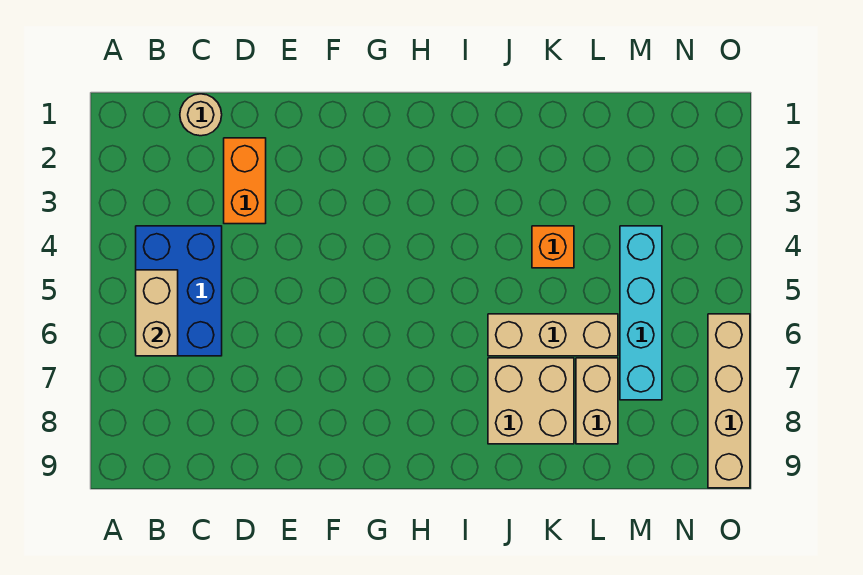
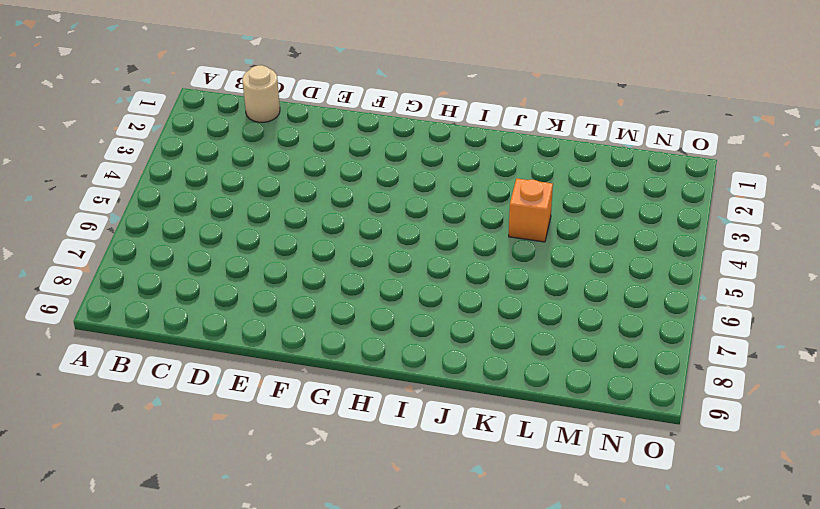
none -> blue brick B4:C6 level 1
none -> orange brick D2:D3 level 1

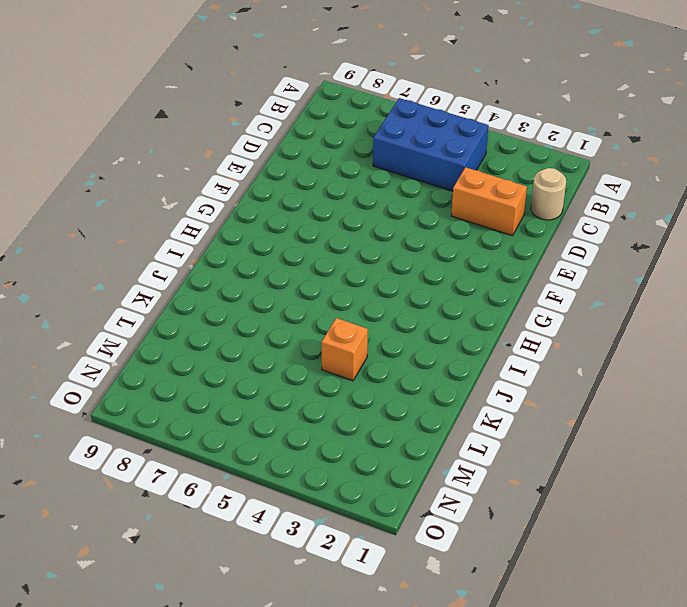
none -> tan brick J6:L6 level 1
none -> tan brick J7:K8 level 1

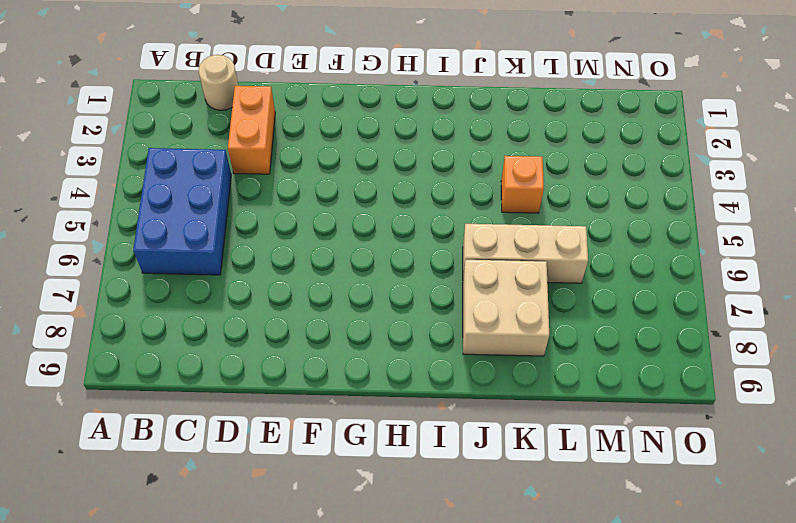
none -> tan brick L7:L8 level 1
none -> cyan brick M4:M7 level 1

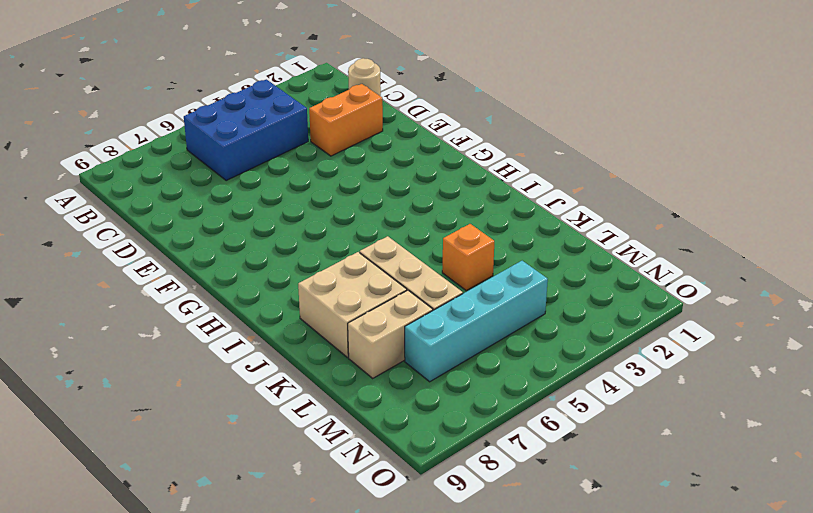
none -> tan brick O6:O9 level 1
none -> tan brick B5:B6 level 2

